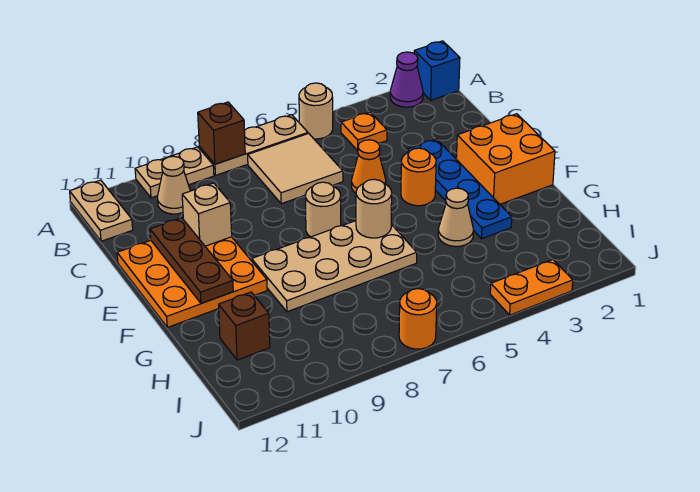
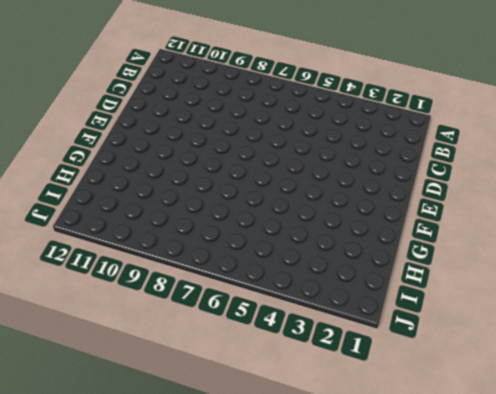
none -> blue brick A1 level 1
none -> purple cone A2 level 1
none -> tan round brick A5 level 1

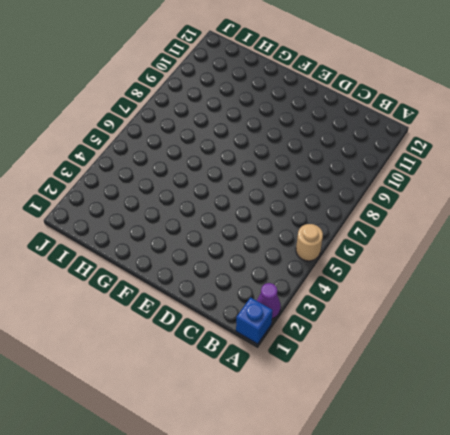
none -> tan plate A6:A8 level 1
none -> tan plate A9:A10 level 1
none -> tan plate A12:B12 level 1

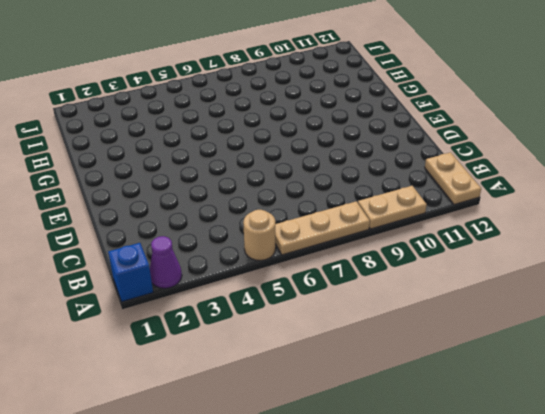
none -> orange plate B4 level 1
none -> tan tile B6:C7 level 1
none -> tan cone B10 level 1

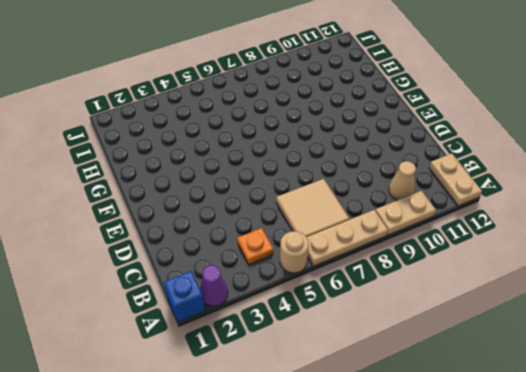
none -> blue plate D3:G3 level 1
none -> orange cone D5 level 1
none -> orange plate D10:F12 level 1

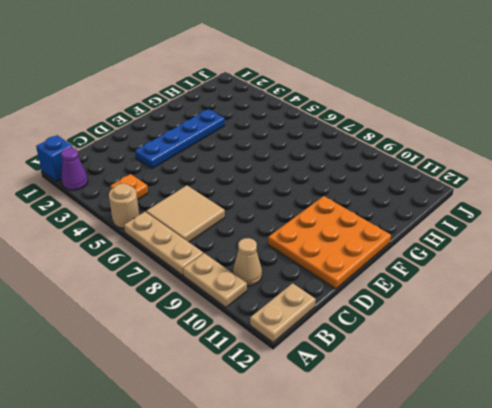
none -> orange cone D5 level 1
none -> orange brick E1:F2 level 1
none -> orange round brick E4 level 1

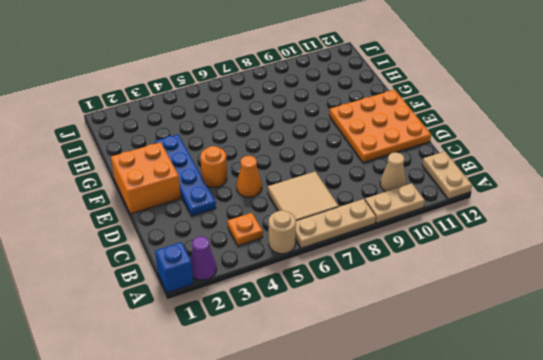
none -> tan round brick E7 level 1
none -> tan plate F6:G9 level 1
none -> tan cone G4 level 1

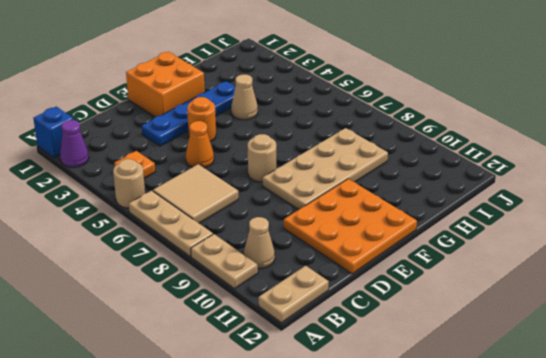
tan plate E8:H9 level 1 -> tan plate F6:G9 level 1
none -> brown brick H11 level 1
none -> orange plate J3:J4 level 1
none -> orange round brick J7 level 1

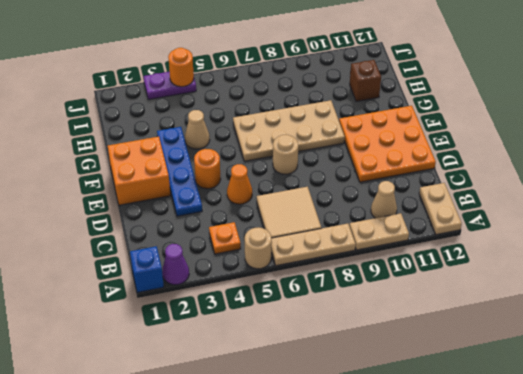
purple plate J3:J4 level 1 -> orange plate J3:J4 level 1
orange round brick J4 level 2 -> orange round brick J7 level 1
none -> brown brick A8 level 2
none -> tan brick D10 level 2
none -> brown plate D11:F11 level 2

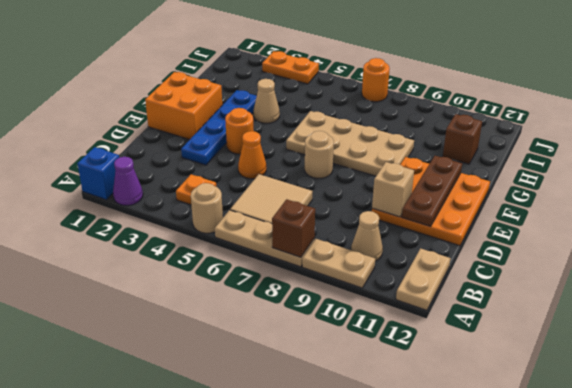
none -> tan round brick F6 level 2

